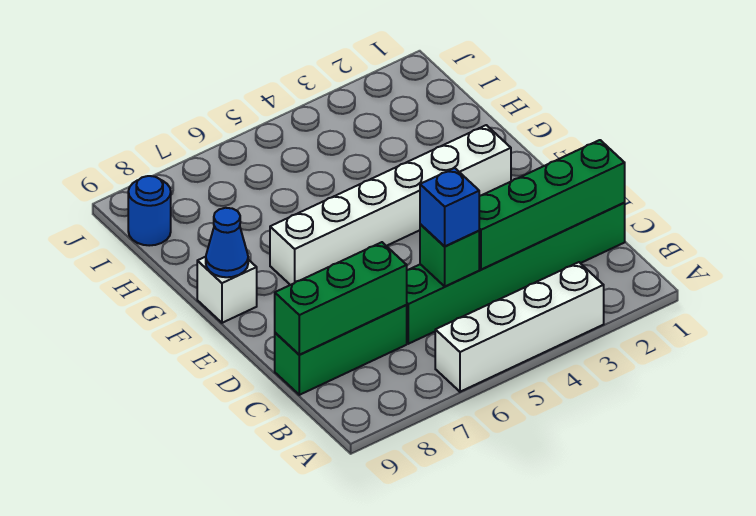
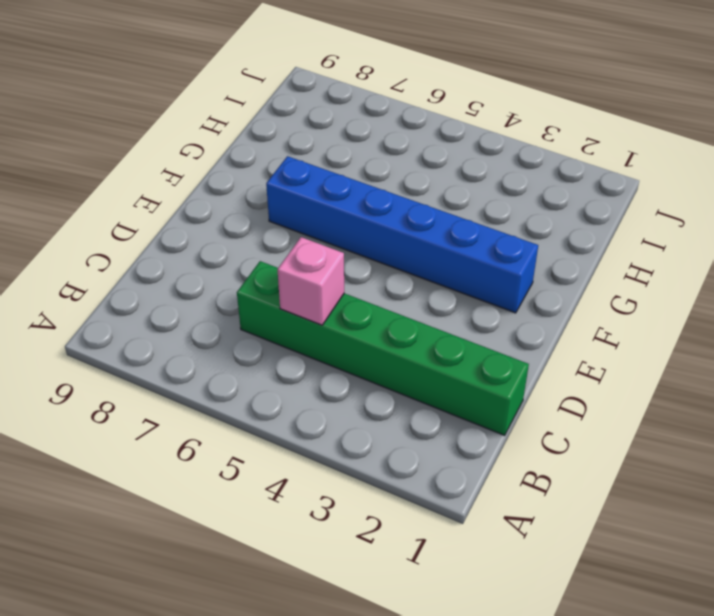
pink brick C5 level 2 -> green brick C5 level 2
blue brick F2:F7 level 1 -> white brick F2:F7 level 1
none -> white brick A3:A6 level 1
none -> green brick C7:C9 level 1

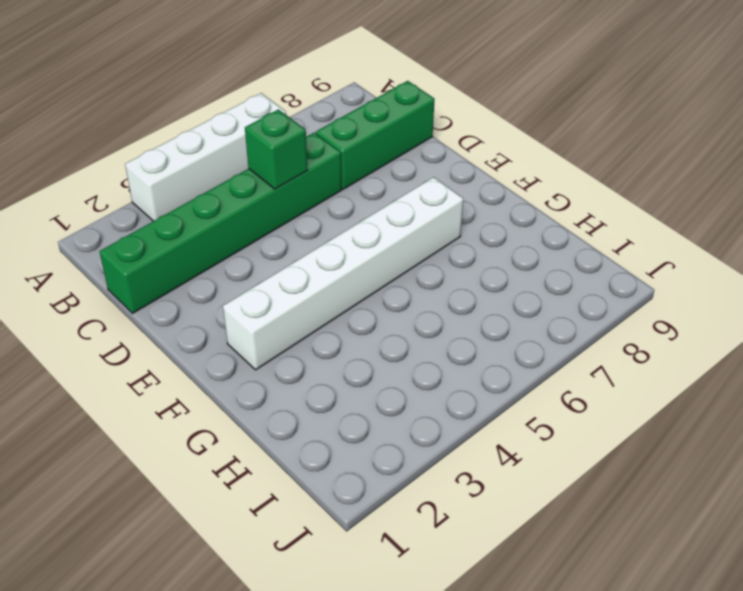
none -> white brick F9 level 1
none -> blue round brick I9 level 1

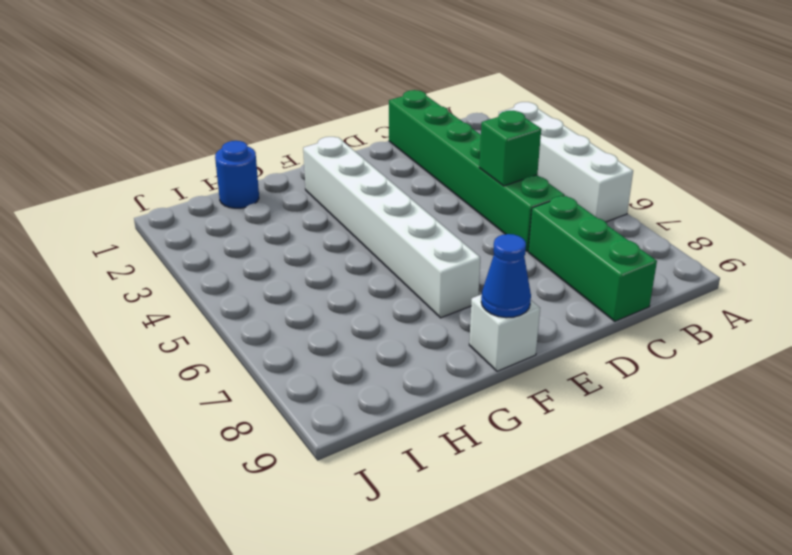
blue round brick H1 level 1 -> blue round brick I9 level 1
none -> green brick C1:C4 level 2
none -> green brick C7:C9 level 2

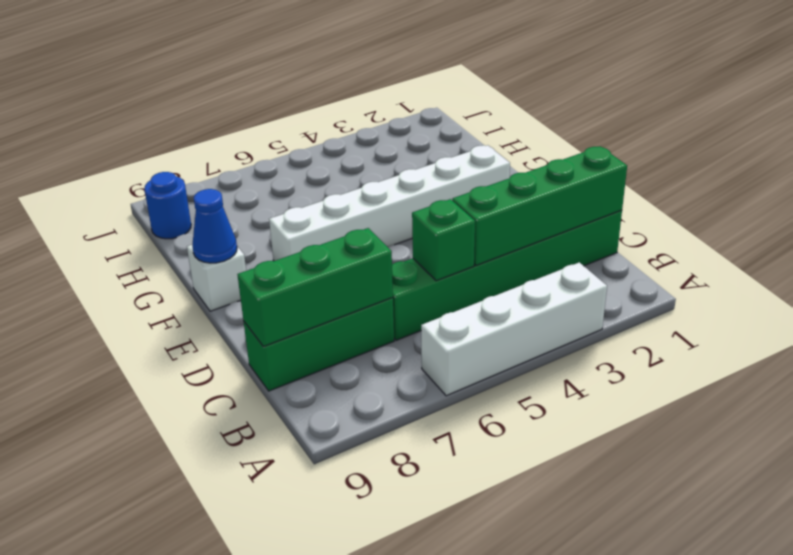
none -> blue brick C5 level 3

